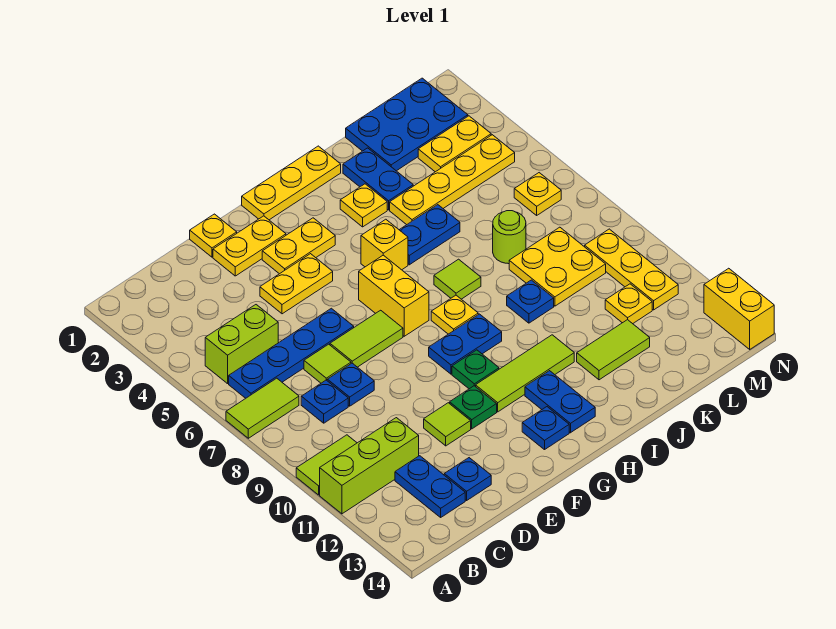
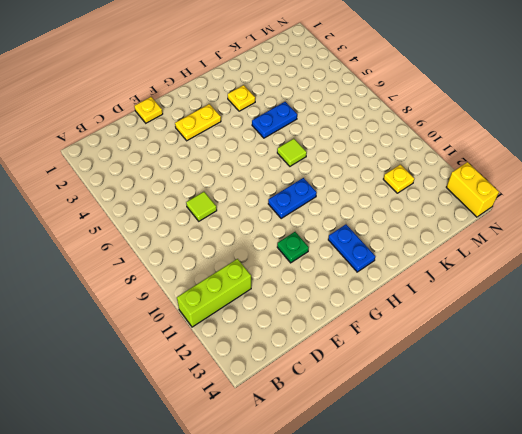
none -> lime tile A7:B7 level 1
none -> lime tile A10:B10 level 1
none -> lime brick B5:C5 level 1
none -> blue plate B6:E6 level 1

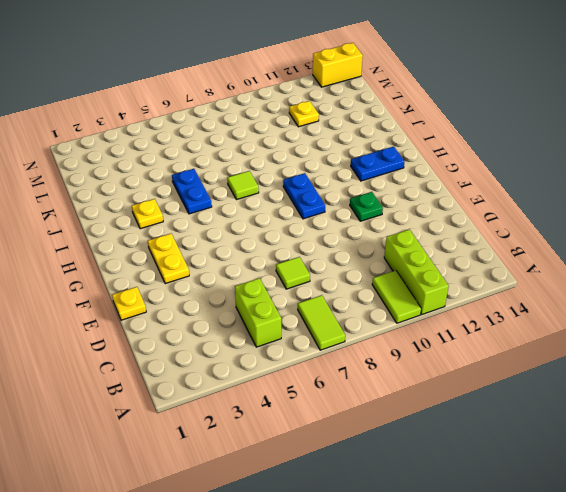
none -> blue plate B6:E6 level 1
none -> blue plate C8 level 1
none -> blue plate C12:C13 level 1
none -> blue plate D8 level 1

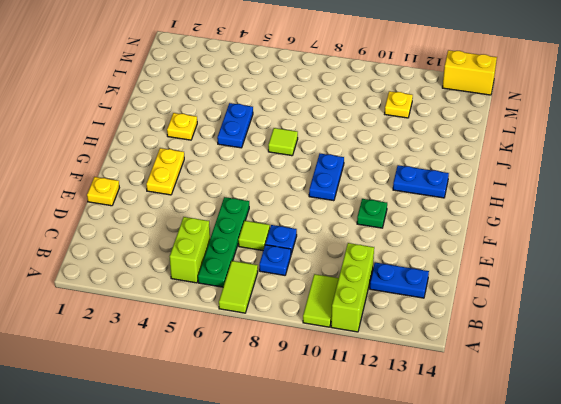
green plate B6:E6 level 1 -> blue plate B6:E6 level 1
none -> blue plate D13 level 1
none -> yellow plate E2:F2 level 1
none -> yellow plate E4:F4 level 1
none -> lime tile E7:F7 level 1

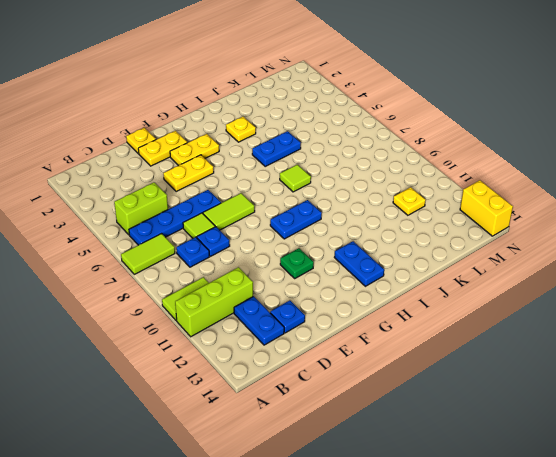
none -> lime tile E11 level 1
none -> yellow plate G1:I1 level 1
none -> yellow brick G6:G7 level 1
none -> green plate G10 level 1

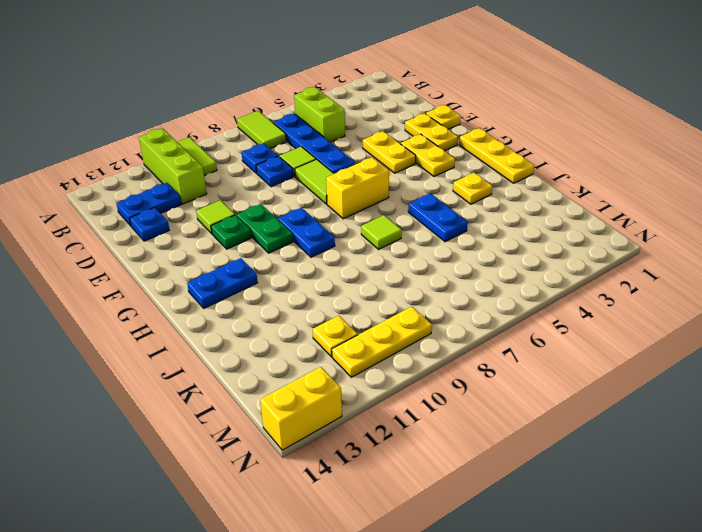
green plate F10:G10 level 1 -> green plate G10 level 1
none -> lime tile G11:I11 level 1
none -> blue plate G13 level 1
none -> yellow brick H5 level 1
none -> yellow plate H8 level 1

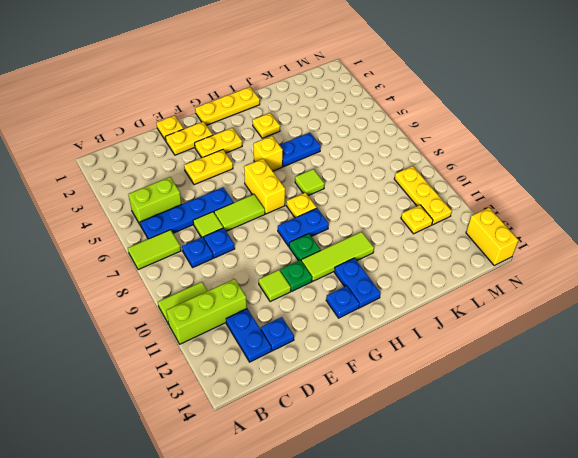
none -> blue plate J2:J3 level 1
none -> yellow plate J4:M4 level 1
none -> blue plate J9 level 1
none -> lime tile J12:K12 level 1

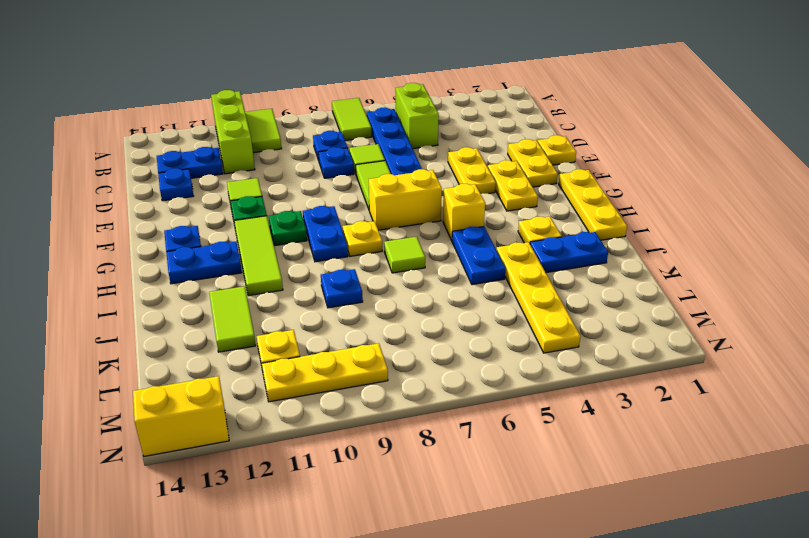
none -> blue plate K1:M2 level 1
none -> lime round brick K7 level 1
none -> yellow plate K8:L9 level 1
none -> yellow plate L3:M3 level 1

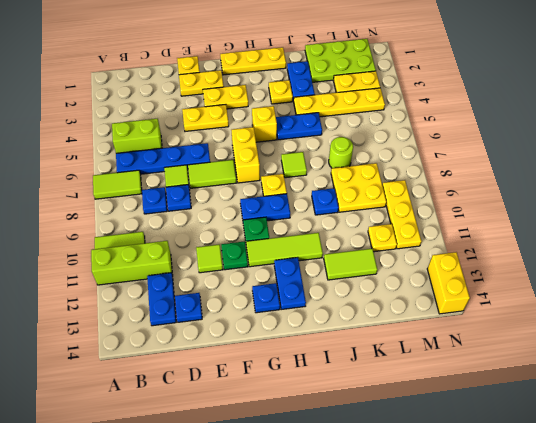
lime plate K1:M2 level 1 -> blue plate K1:M2 level 1
none -> yellow plate M6 level 1

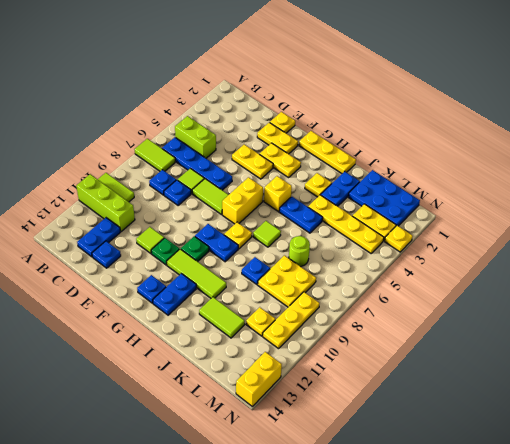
yellow plate N3 level 1 -> yellow plate M6 level 1

